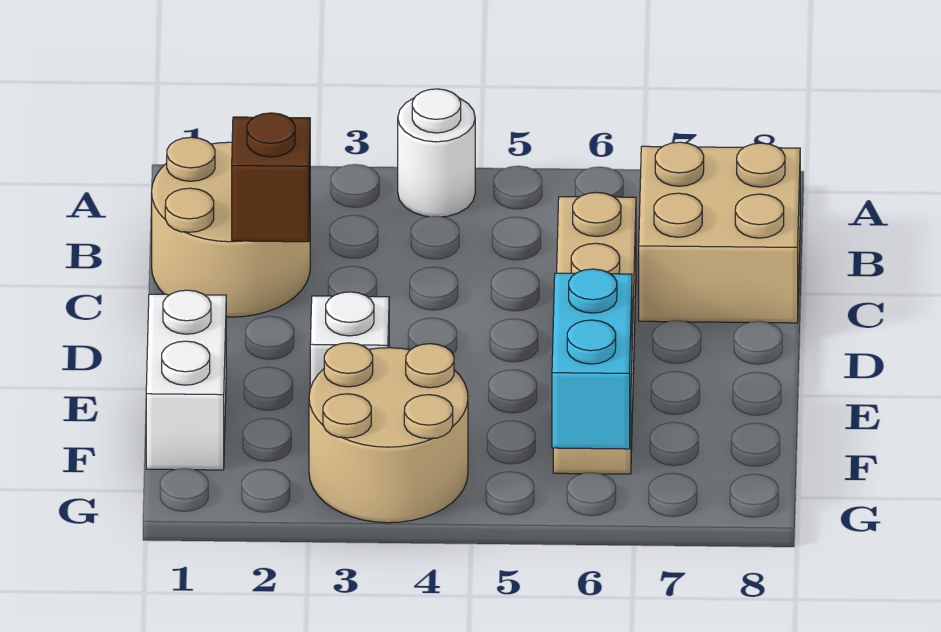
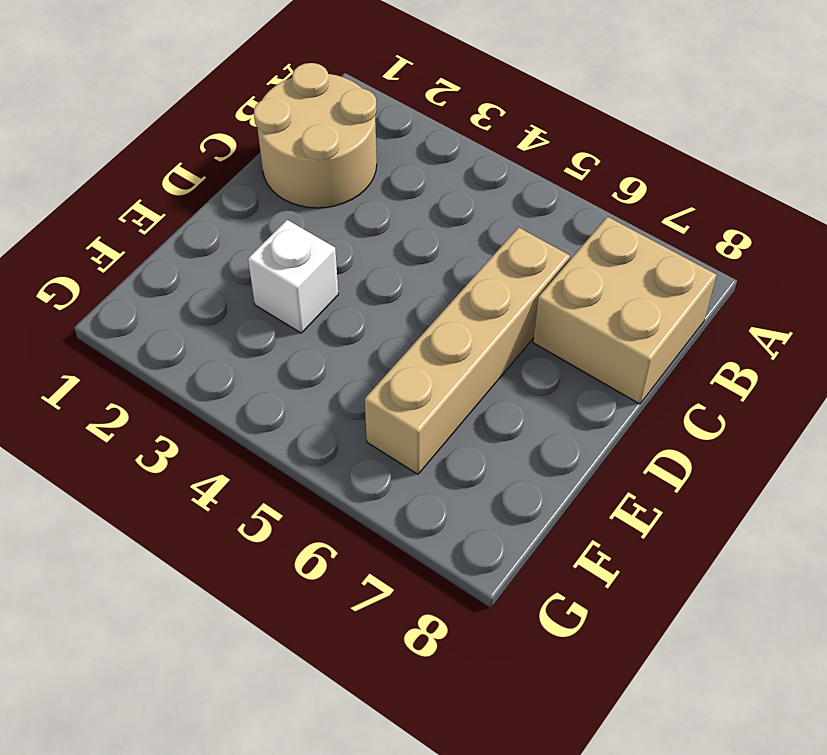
none -> white round brick A4 level 1
none -> white brick E1:F1 level 1

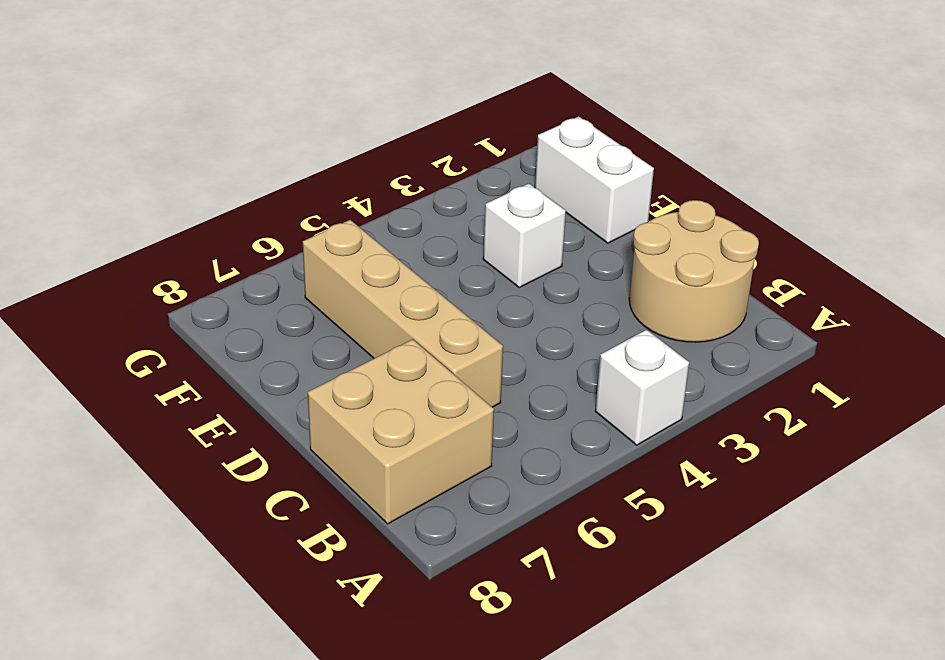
white brick A4 level 1 -> white round brick A4 level 1
none -> tan round brick F3:G4 level 1
none -> brown brick C2 level 2

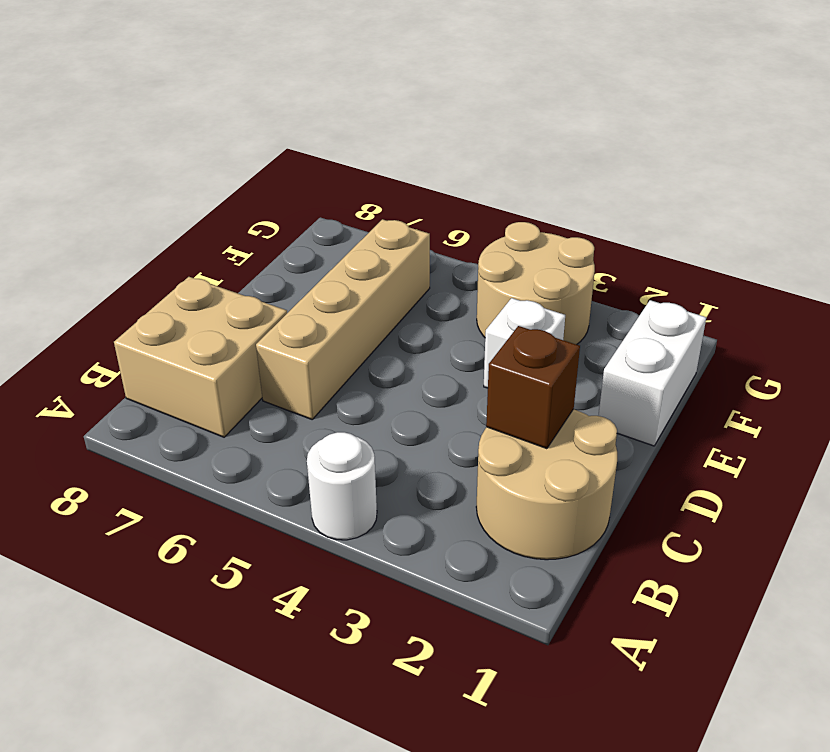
none -> cyan brick F6:G6 level 2

